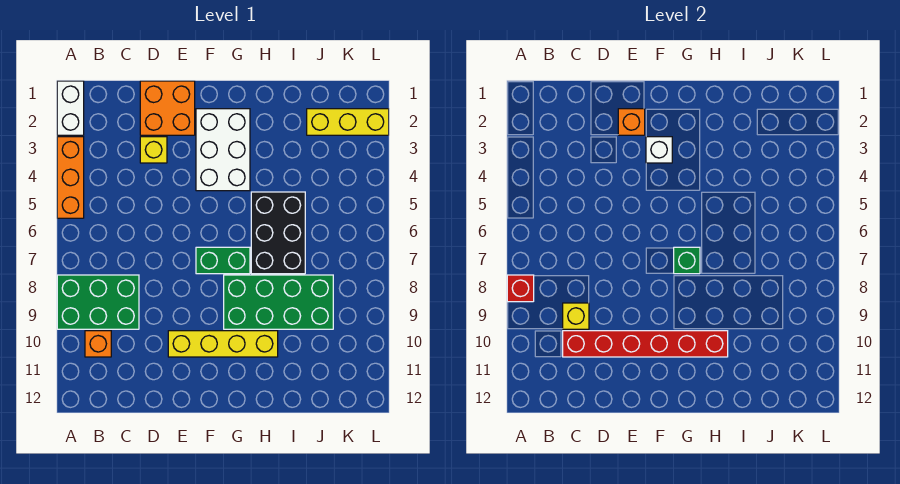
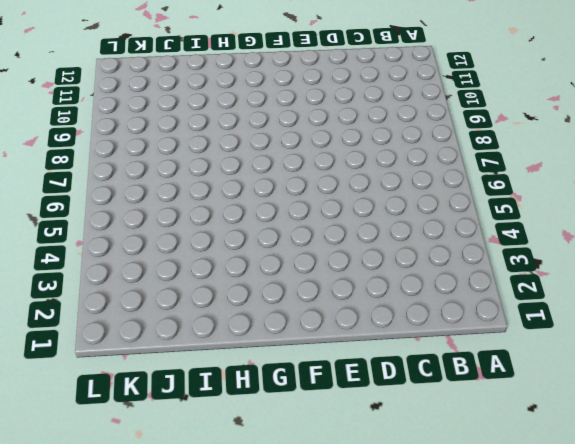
none -> white brick A1:A2 level 1
none -> orange brick A3:A5 level 1
none -> green brick A8:C9 level 1

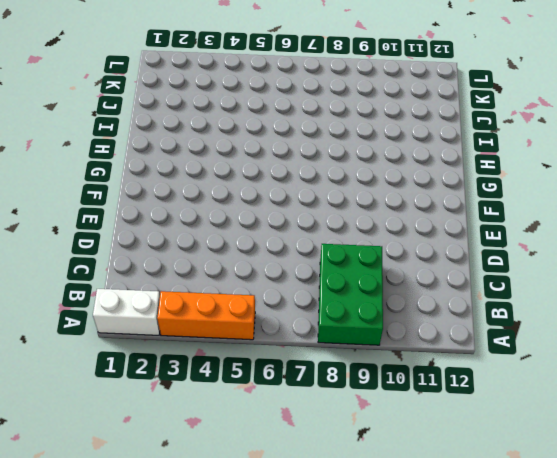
none -> orange brick B10 level 1
none -> orange brick D1:E2 level 1
none -> yellow brick D3 level 1

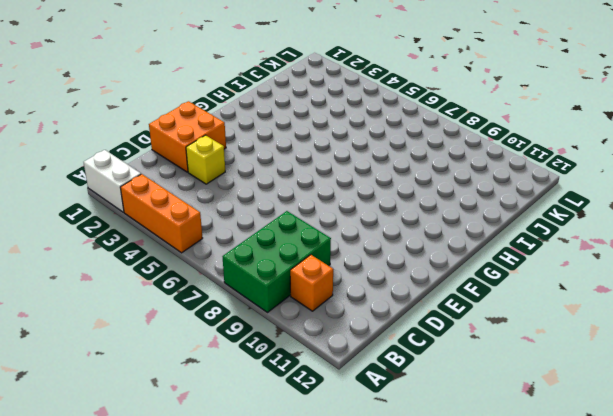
none -> yellow brick E10:H10 level 1
none -> white brick F2:G4 level 1
none -> green brick F7:G7 level 1

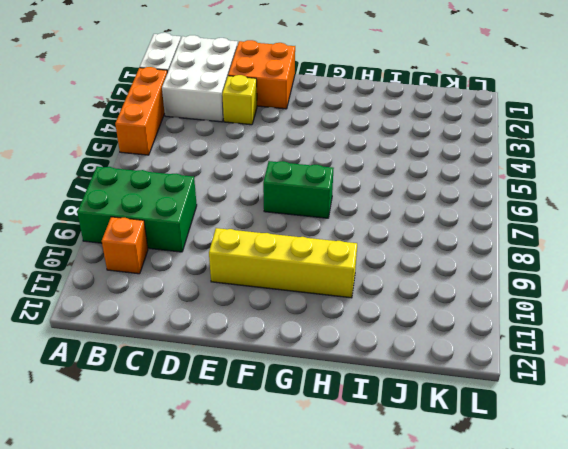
white brick B1:C3 level 1 -> white brick F2:G4 level 1
none -> green brick G8:J9 level 1
none -> black brick H5:I7 level 1
none -> yellow brick J2:L2 level 1

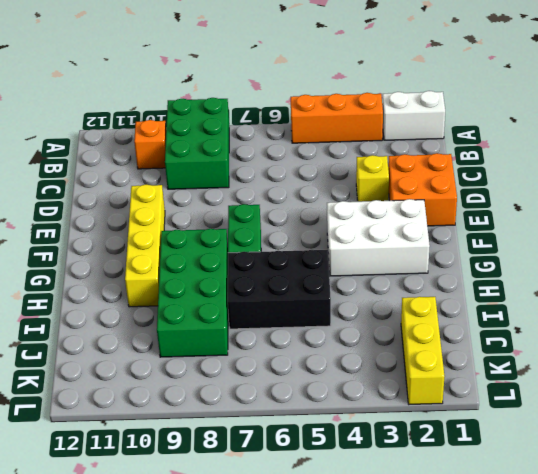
none -> red brick A8 level 2
none -> yellow brick C9 level 2
none -> red brick C10:H10 level 2

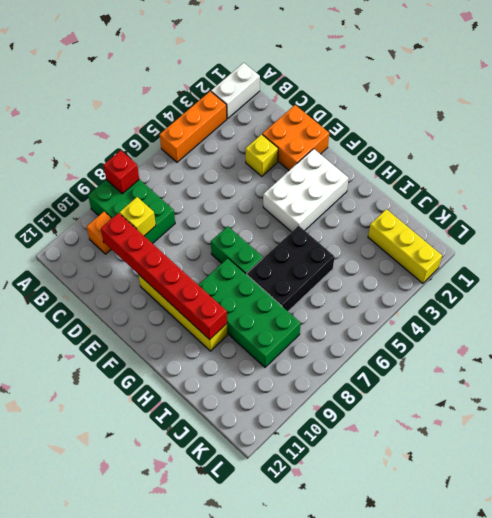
none -> orange brick E2 level 2
none -> white brick F3 level 2
none -> green brick G7 level 2

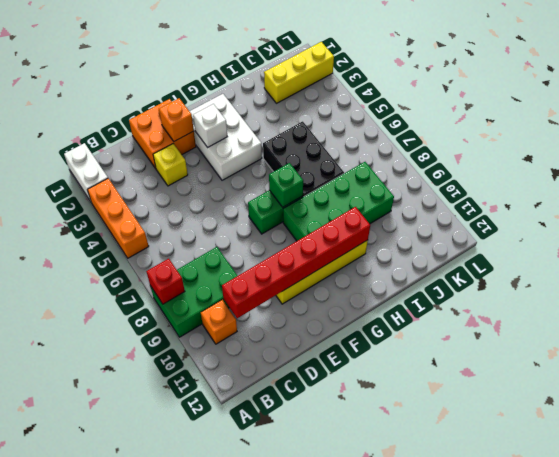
none -> yellow brick C9 level 2

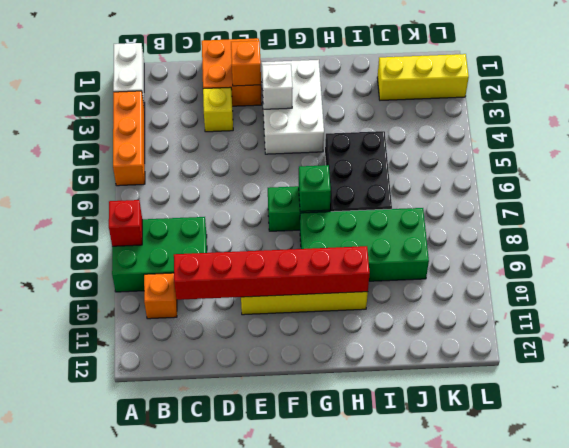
none -> yellow brick C9 level 2

